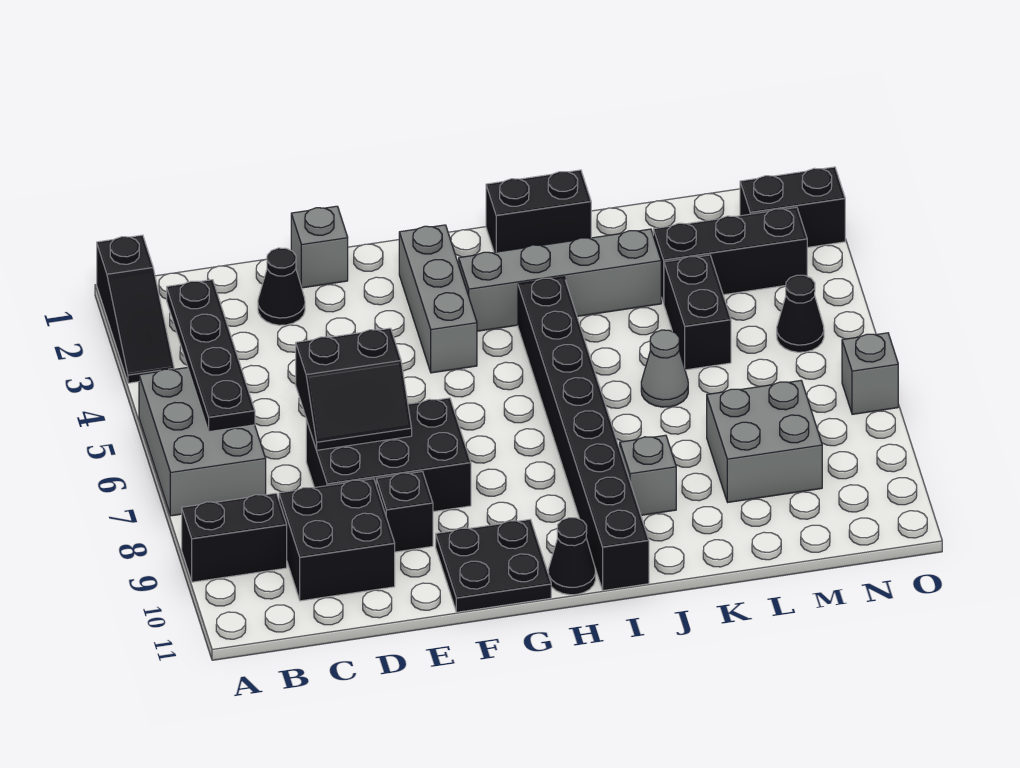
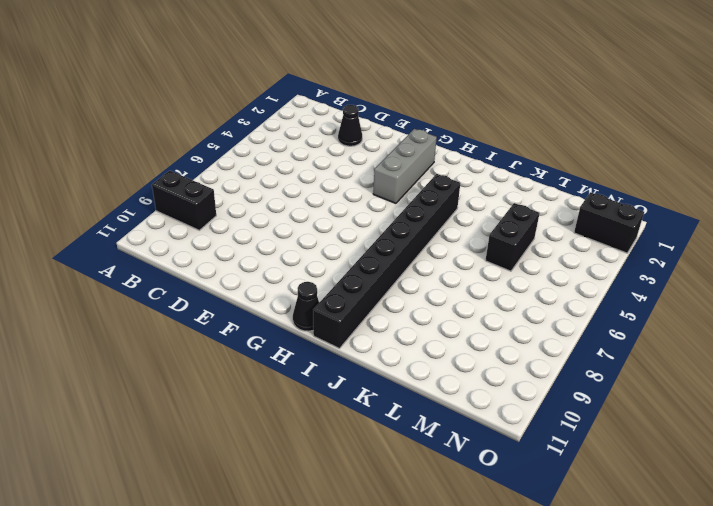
none -> black slope A1:A3 level 1 top 1
none -> grey brick A5:B7 level 1
none -> black brick C9:D10 level 1

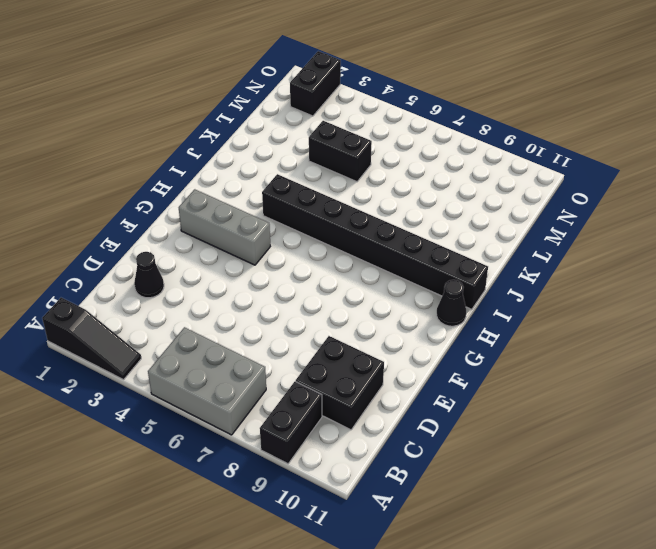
none -> black brick D7:F8 level 1
none -> grey brick E1 level 1
none -> black brick E9 level 1

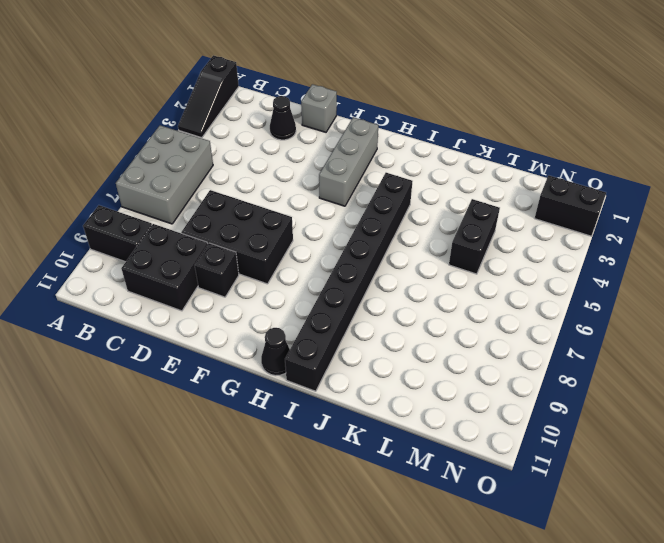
none -> black plate F10:G11 level 1
none -> grey brick H3:K3 level 1
none -> black brick I1:J1 level 1

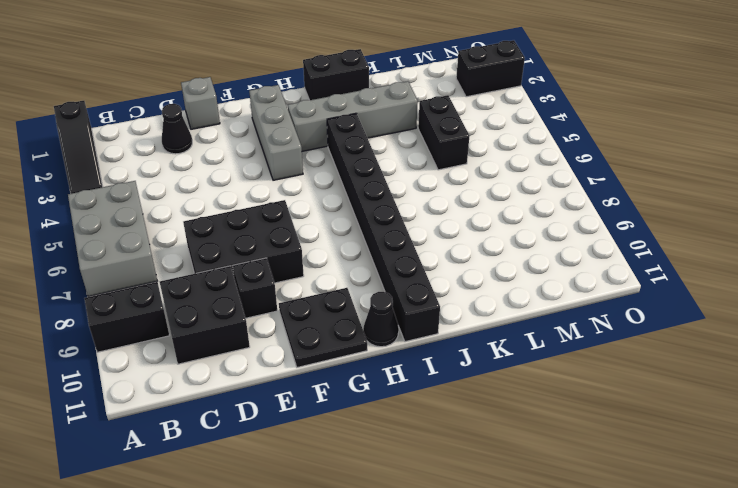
none -> grey brick J9 level 1
none -> grey cone K6 level 1
none -> black brick L3:N3 level 1

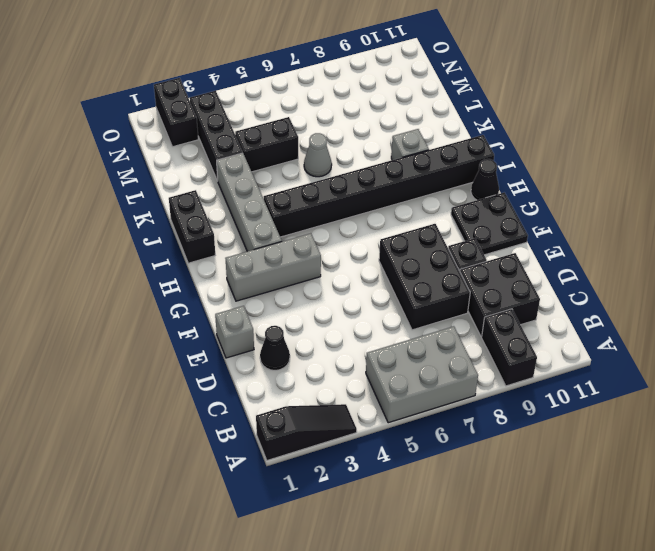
none -> grey brick L8:M9 level 1
none -> black cone N5 level 1
none -> grey brick O7 level 1

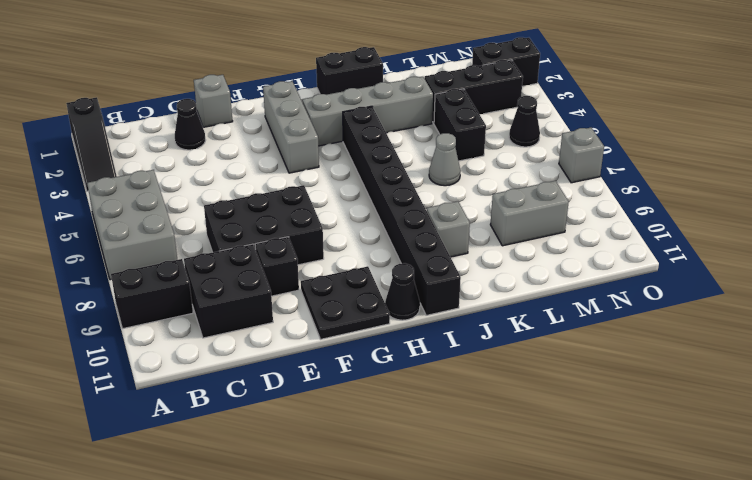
grey brick L9:M9 level 1 -> grey brick L8:M9 level 1
none -> black plate B3:B6 level 2
none -> black slope D6:E7 level 2 top 6

